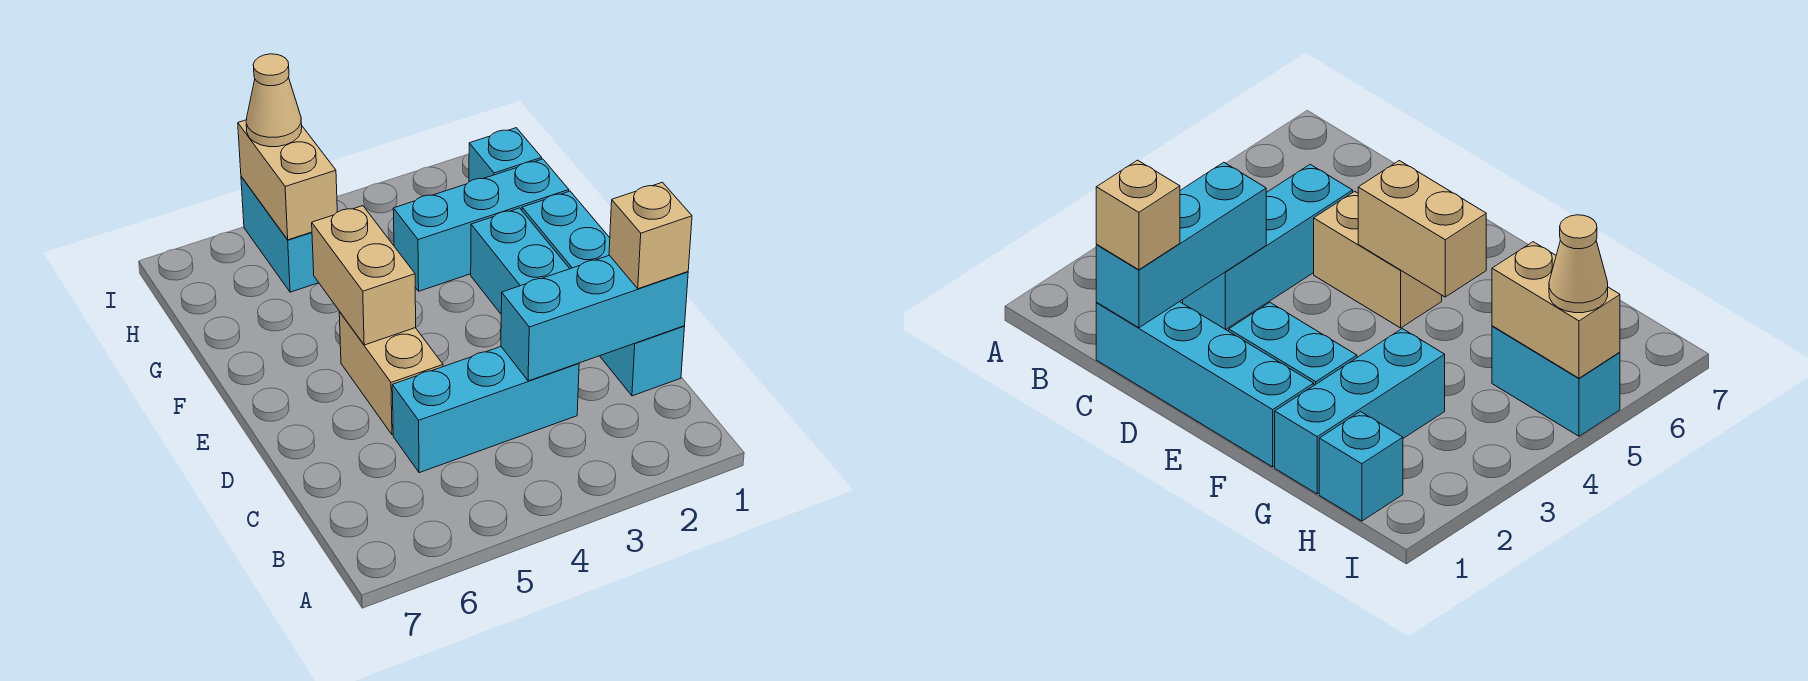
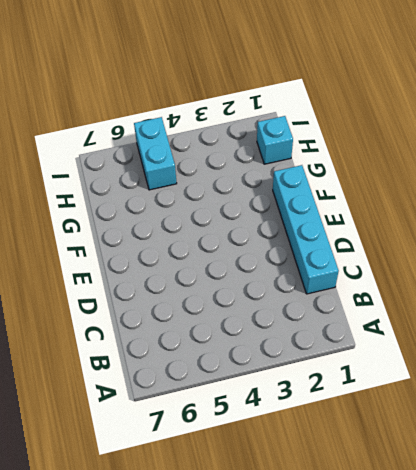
none -> cyan brick C3:C5 level 1
none -> tan brick D5:E5 level 1
none -> cyan brick E2:F2 level 1

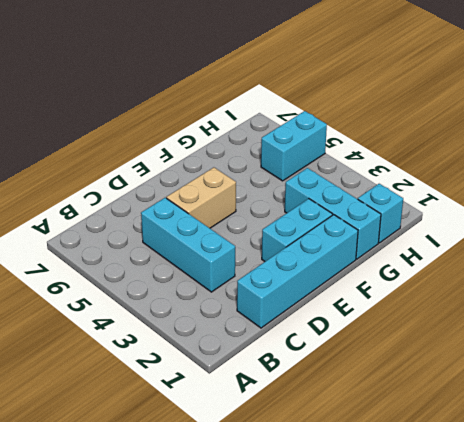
none -> cyan brick C1:C3 level 2
none -> tan brick E5:F5 level 2
none -> tan brick H5:I5 level 2

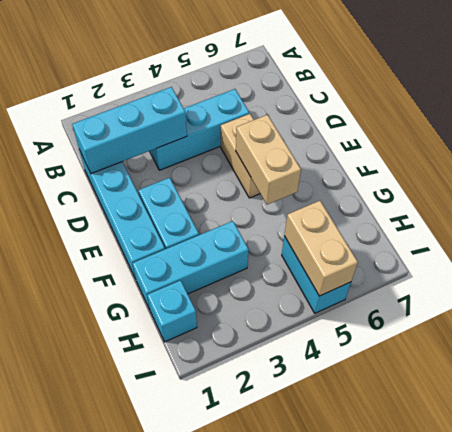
none -> tan brick C1 level 3
none -> tan cone I5 level 3

